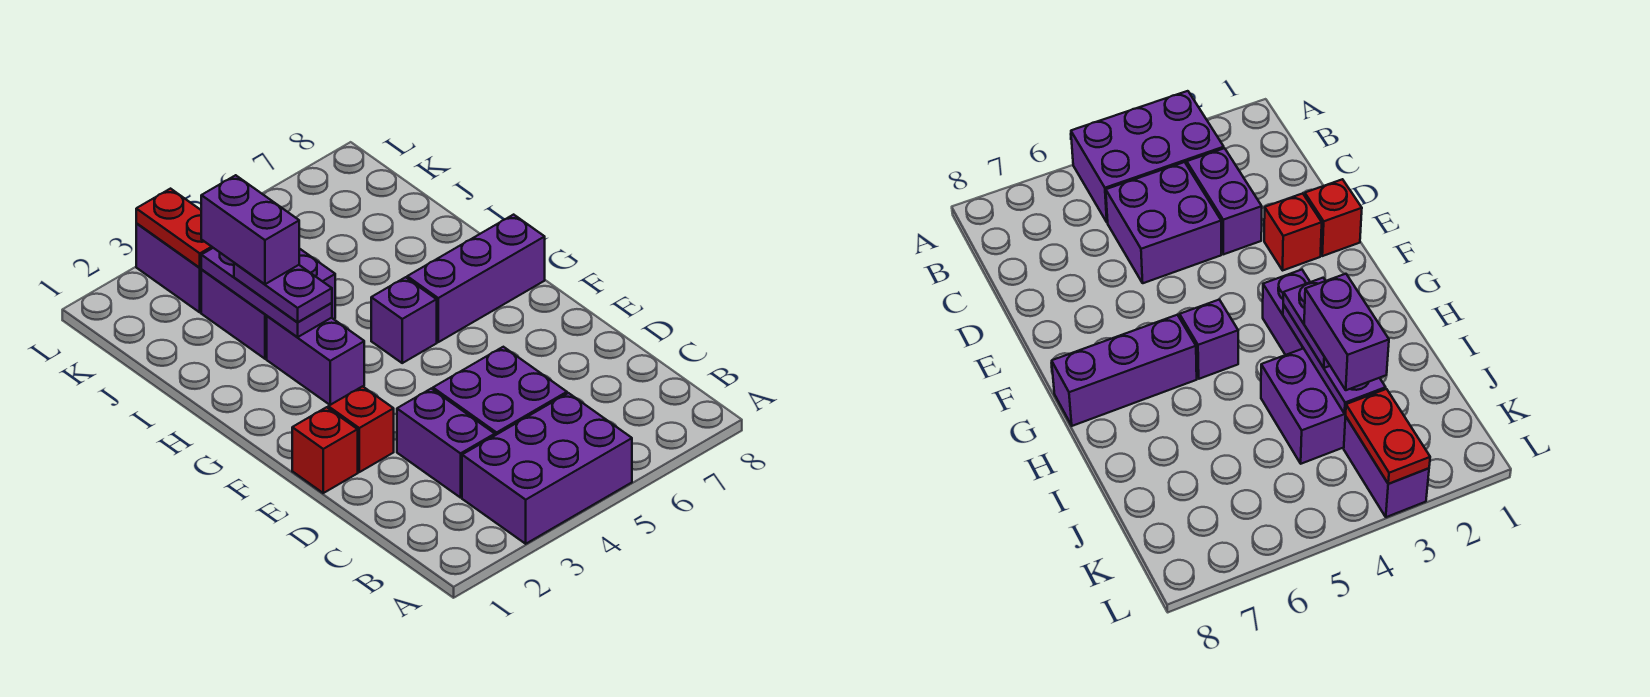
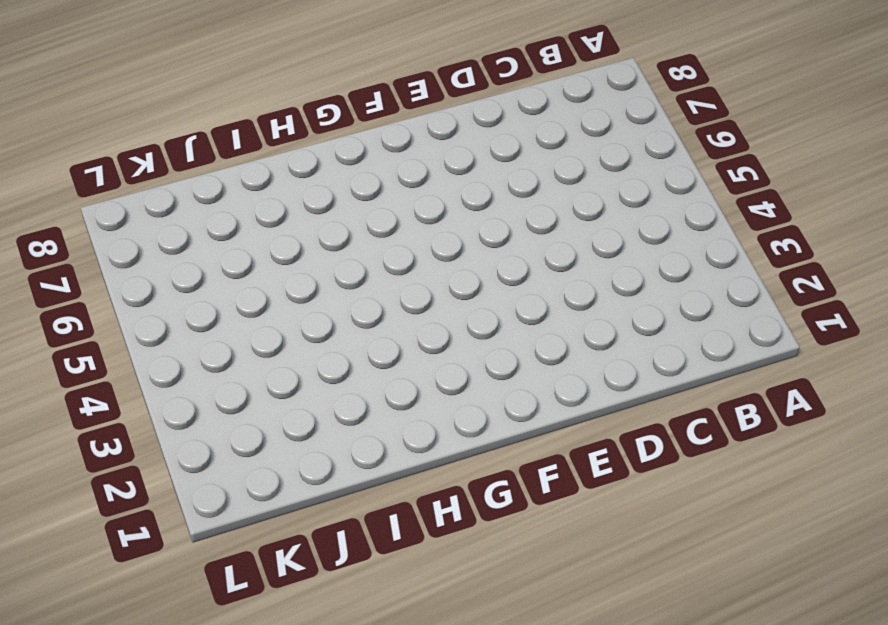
none -> purple brick A3:B5 level 1
none -> purple brick C3:D3 level 1
none -> purple brick C4:D5 level 1

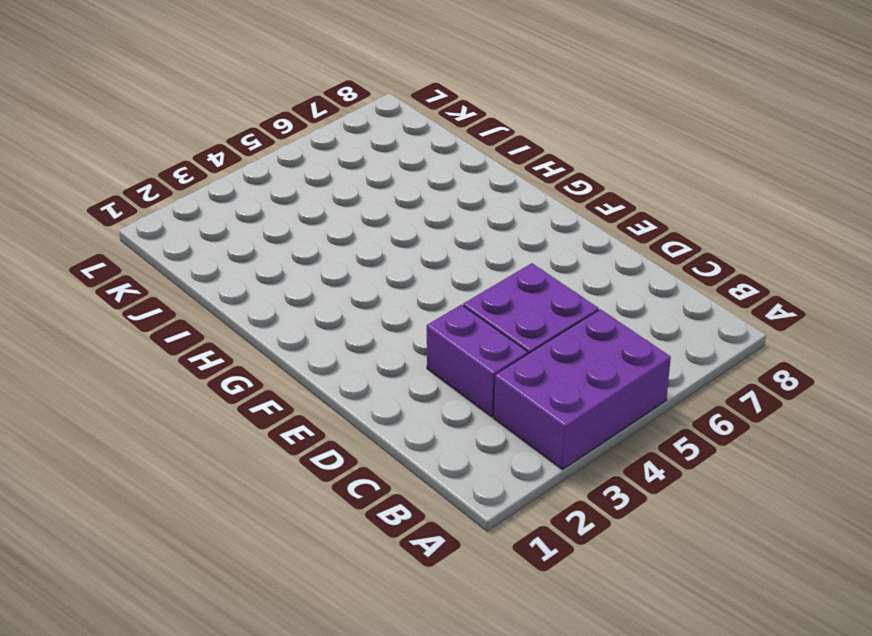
none -> red brick E1 level 1
none -> red brick E2 level 1
none -> purple brick G3:H3 level 1

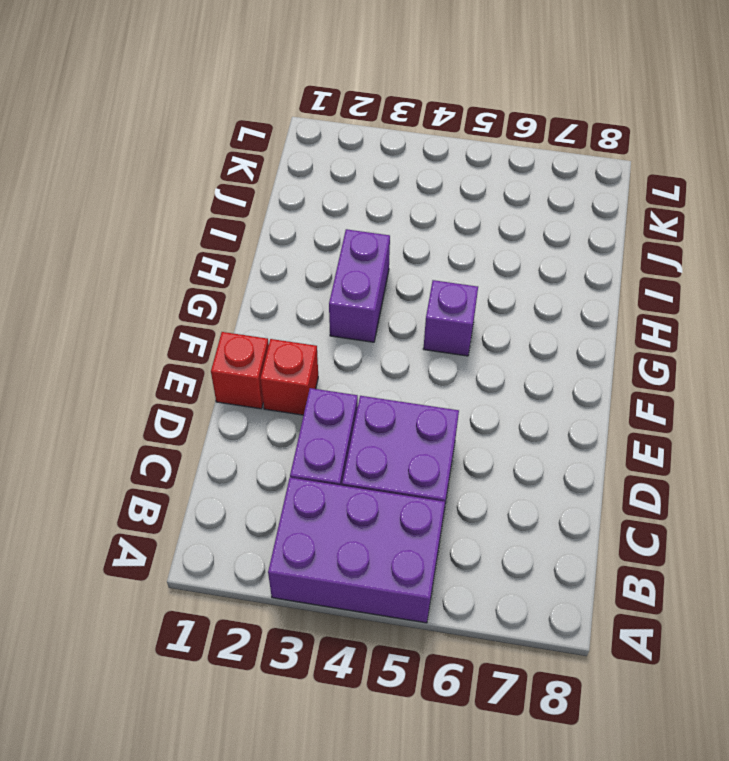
none -> purple brick G6:G8 level 1
none -> purple brick I3:J4 level 1
none -> purple brick K3:L3 level 1

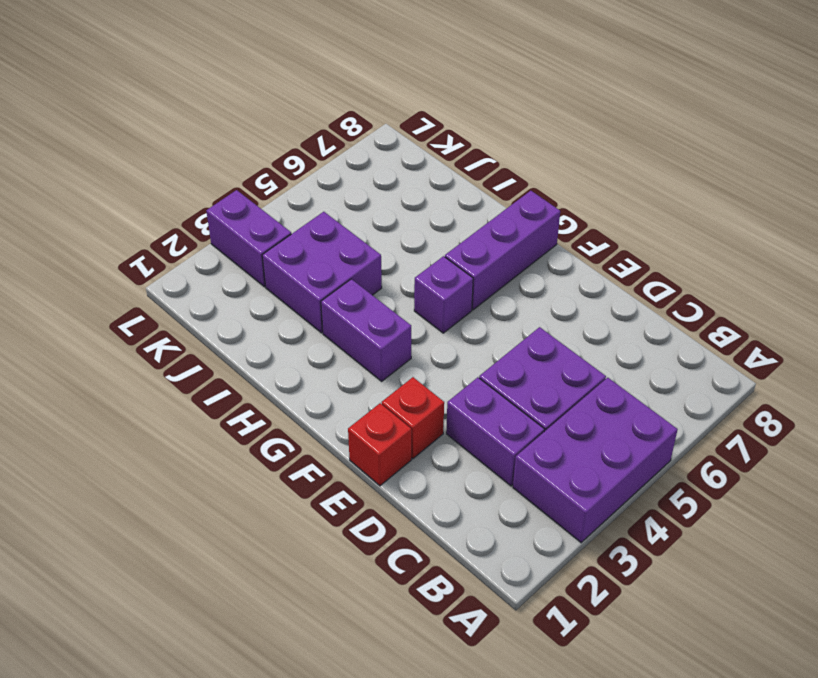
none -> purple plate H3:J3 level 2
none -> red plate K3:L3 level 2
none -> purple plate H3:I3 level 3

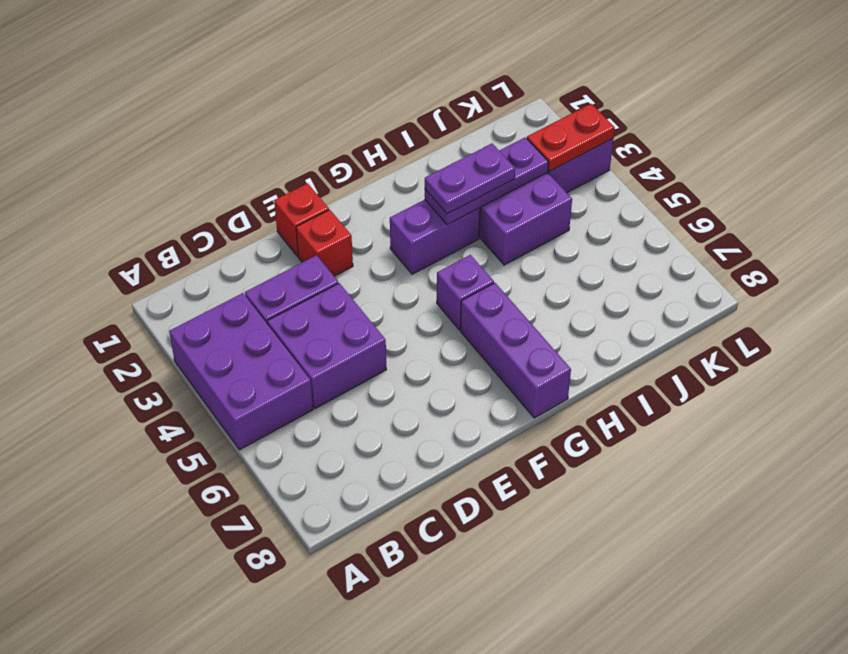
none -> purple brick I3:J3 level 4

